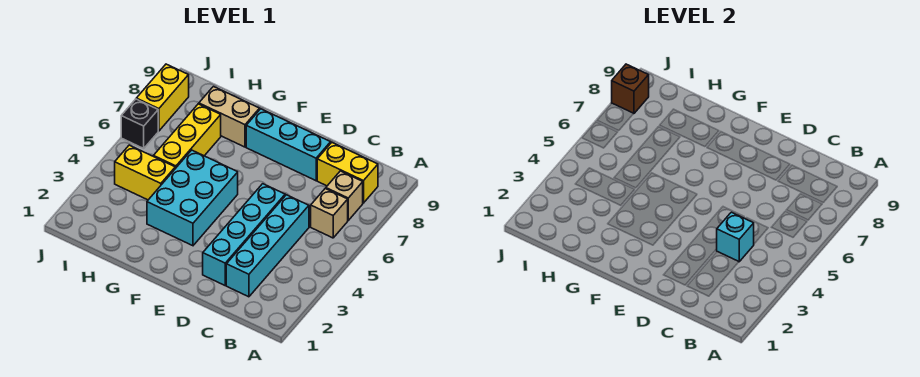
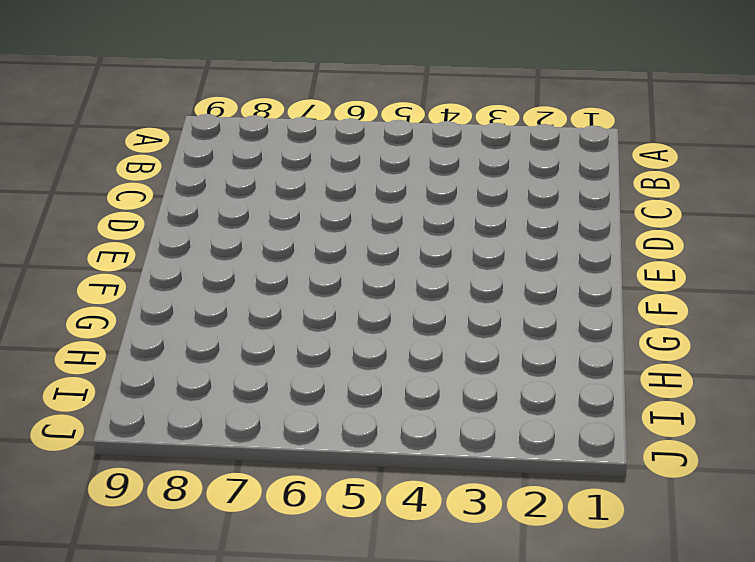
none -> tan brick B6 level 1
none -> tan brick B7 level 1
none -> yellow brick B8:C8 level 1

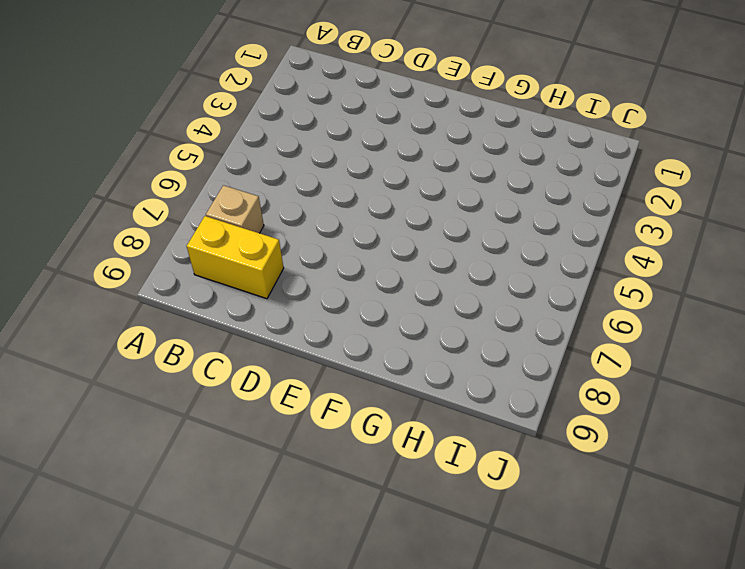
none -> tan brick B6 level 1
none -> cyan brick C2:C5 level 1
none -> cyan brick D2:D5 level 1

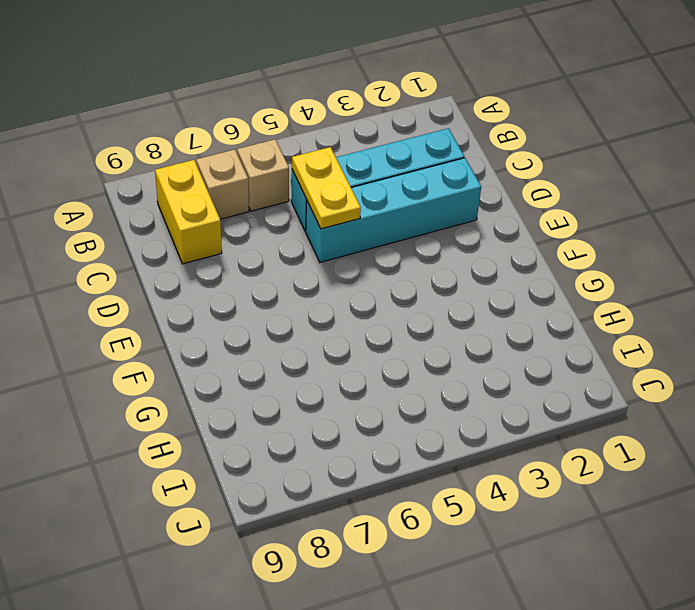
yellow plate C5:D5 level 2 -> none
none -> cyan brick D8:F8 level 1
none -> cyan brick F3:G5 level 1
none -> tan brick G8:H8 level 1

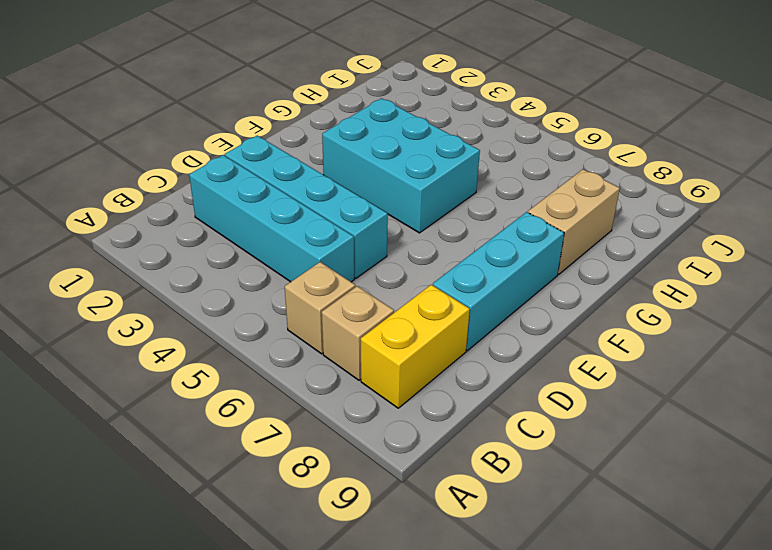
none -> yellow brick H4:I4 level 1
none -> yellow brick H5:H7 level 1
none -> black brick J6 level 1

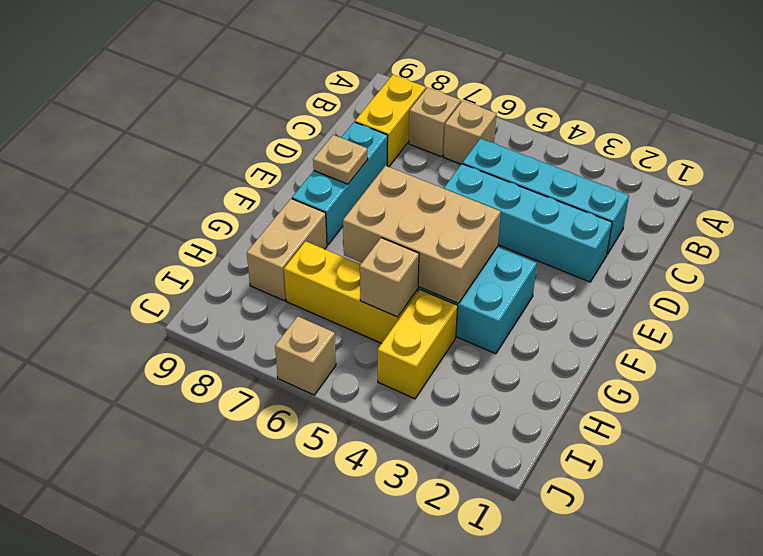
tan plate E8 level 2 -> none
tan brick F4:G6 level 2 -> none
tan brick H5 level 2 -> none
tan brick J6 level 1 -> black brick J6 level 1
none -> yellow brick J7:J8 level 1
none -> cyan brick C4 level 2
none -> brown brick J8 level 2

